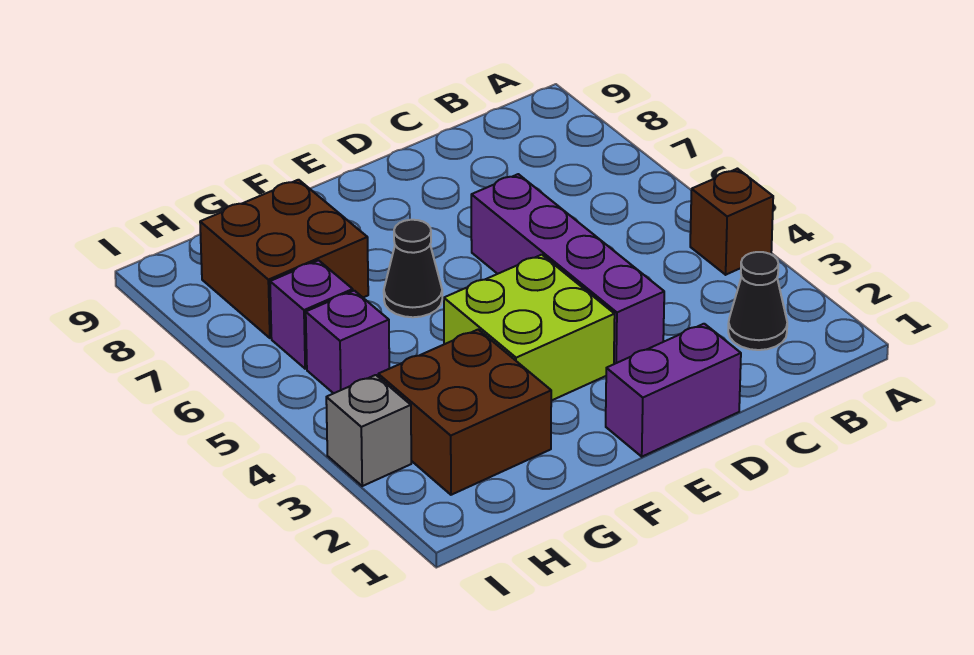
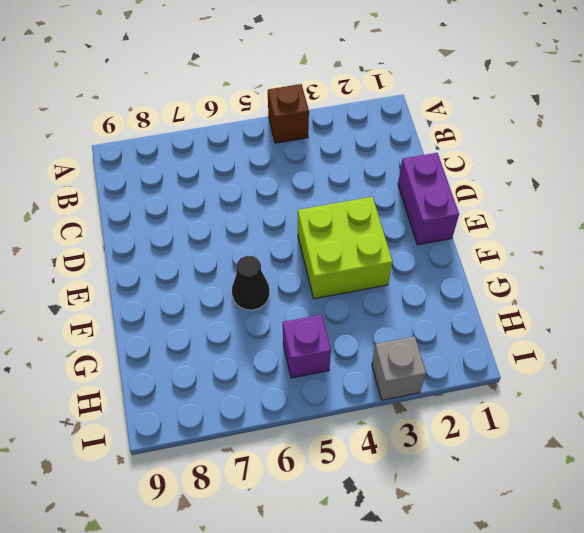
none -> black cone B2 level 1
none -> purple brick D3:D6 level 1

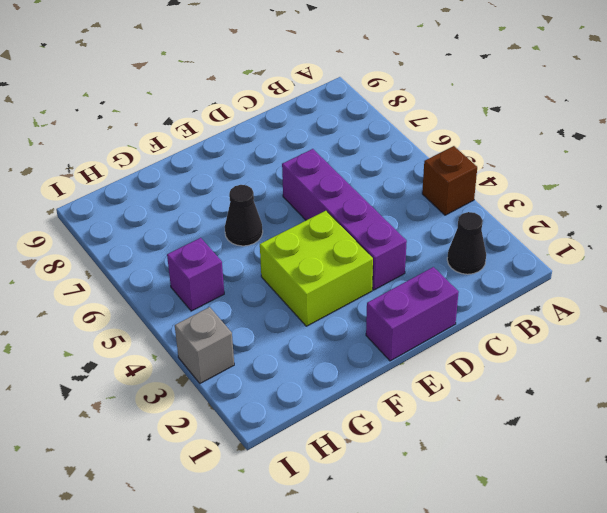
none -> brown brick G2:H3 level 1
none -> brown brick G7:H8 level 1

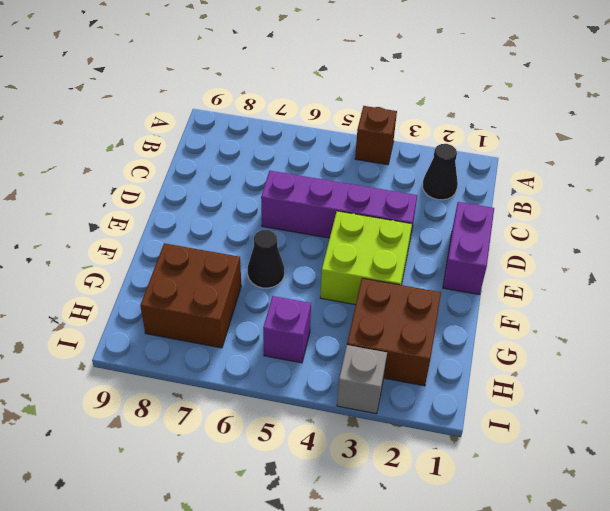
none -> purple brick H6 level 1

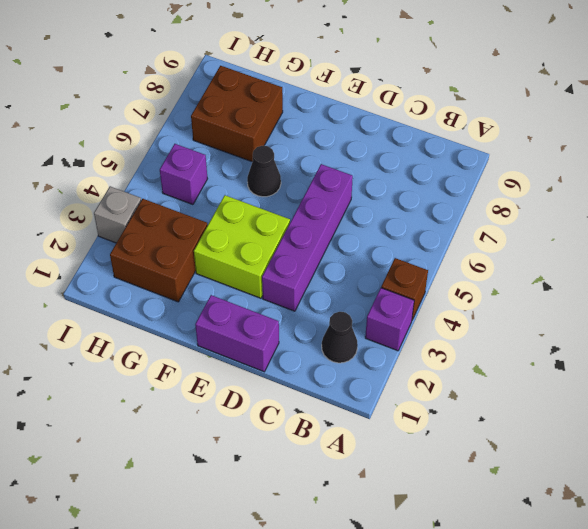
purple brick A3 level 1 -> purple brick H6 level 1

